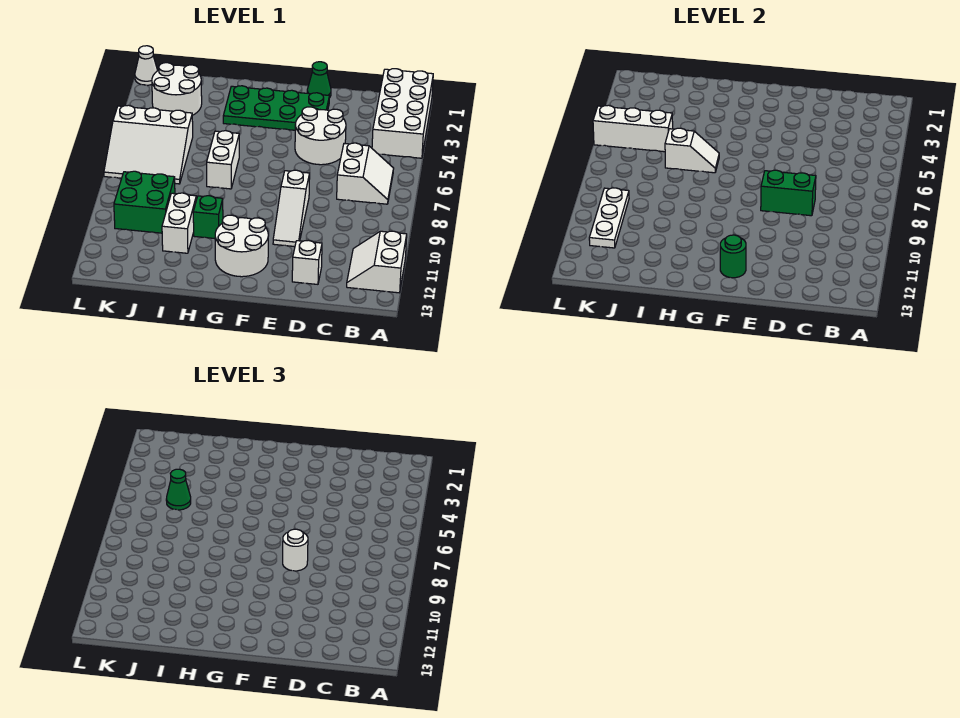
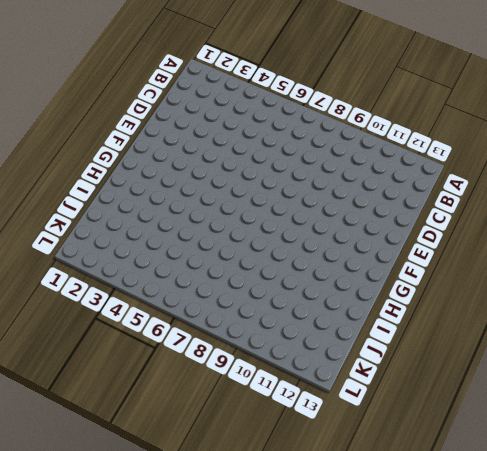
none -> white brick A1:B4 level 1
none -> white slope A11:B12 level 1 top A
none -> white slope B6:C7 level 1 top C

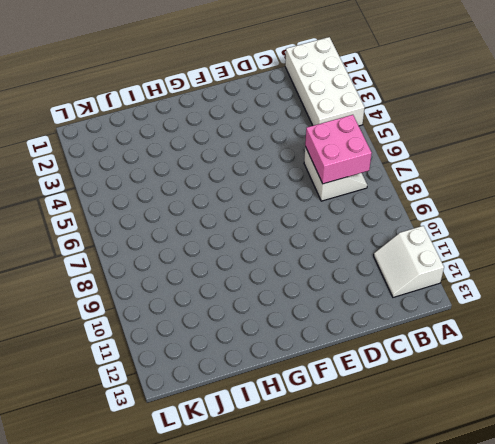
pink brick B6:C7 level 2 -> none
none -> white round brick D4:E5 level 1
none -> white brick D12 level 1
none -> green cone E1 level 1

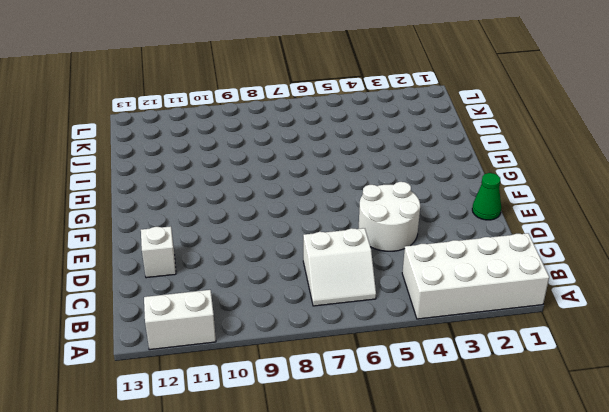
none -> green plate E2:H3 level 1
none -> white slope E8:E10 level 1 top 8
none -> white round brick F11:G12 level 1

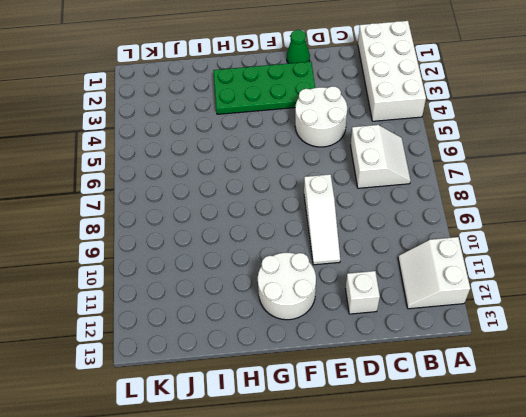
none -> white brick H6:H7 level 1
none -> green brick H10 level 1
none -> white brick I10:I11 level 1

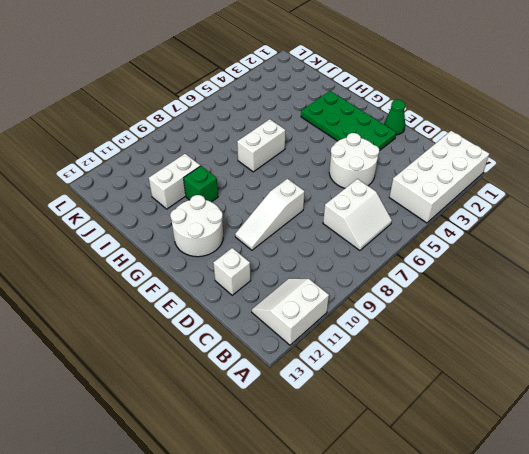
none -> white round brick J2:K3 level 1
none -> white slope J5:L7 level 1 top 5
none -> green brick J9:K10 level 1

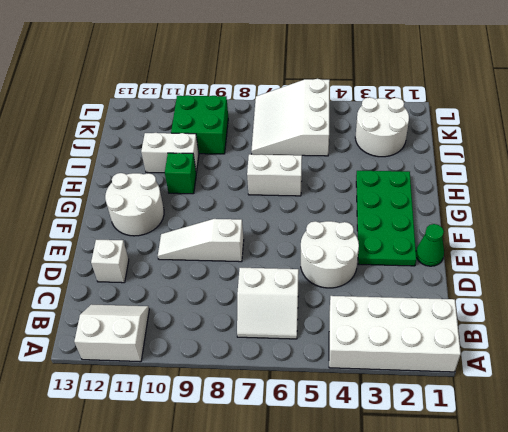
none -> white cone L1 level 1
none -> green brick D8:E8 level 2
none -> green round brick F12 level 2

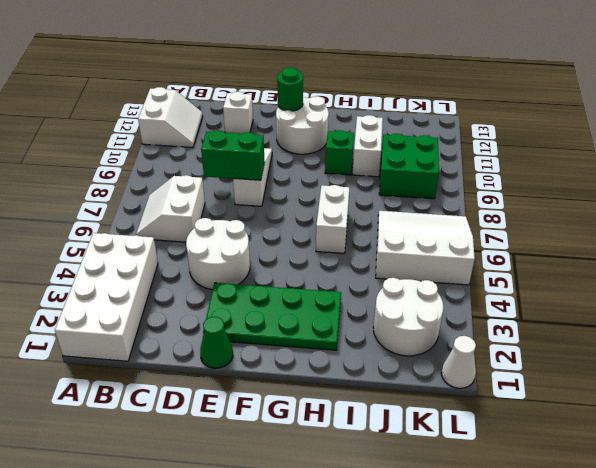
none -> white slope H6:I6 level 2 top I
none -> white brick J5:L5 level 2
none -> white plate K9:K11 level 2

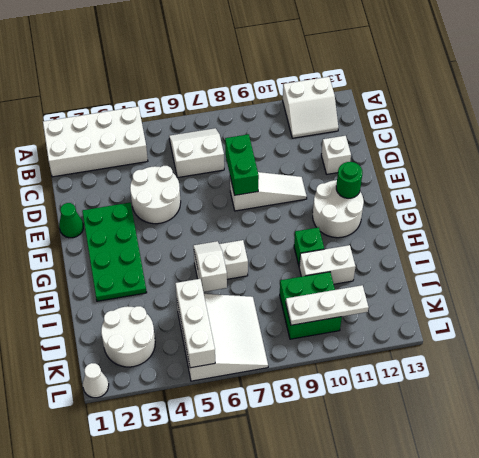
none -> white round brick E8 level 3
none -> green cone J5 level 3

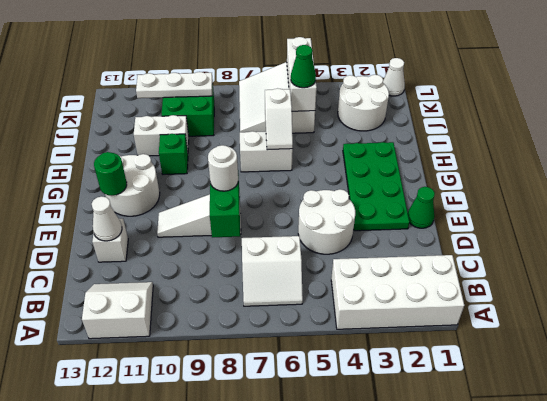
white cone D12 level 2 -> none

